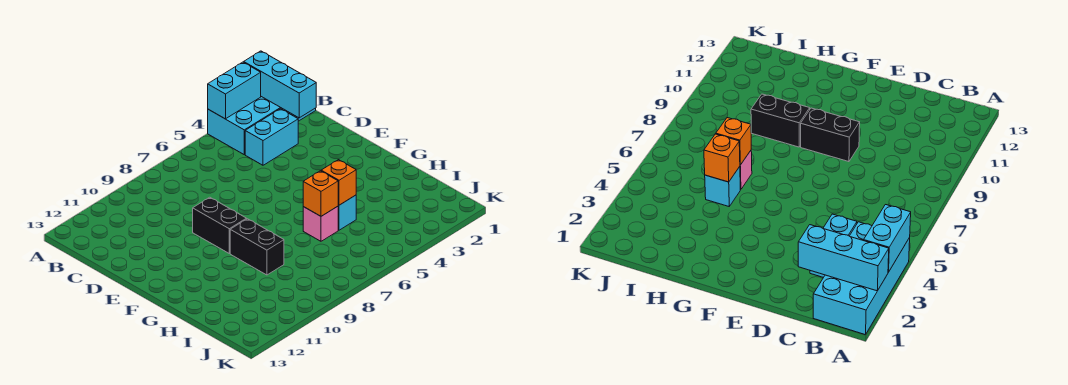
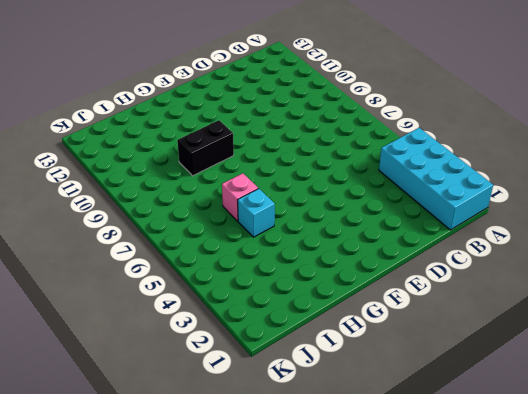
none -> cyan brick C3:C4 level 1
none -> black brick E9:F9 level 1

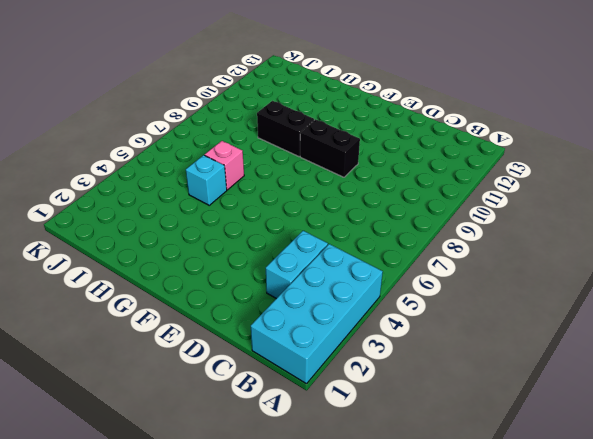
none -> cyan brick A2:C2 level 2
none -> cyan brick A3:A4 level 2

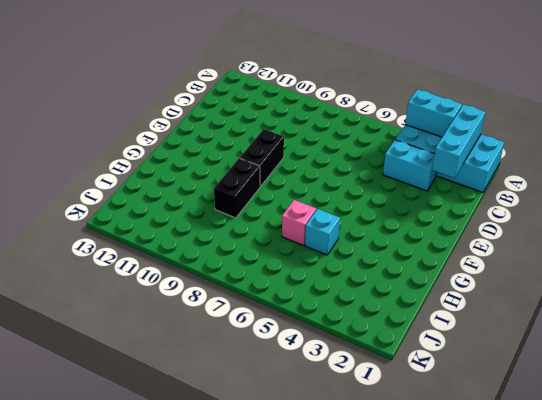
none -> orange brick H5 level 2
none -> orange brick H6 level 2

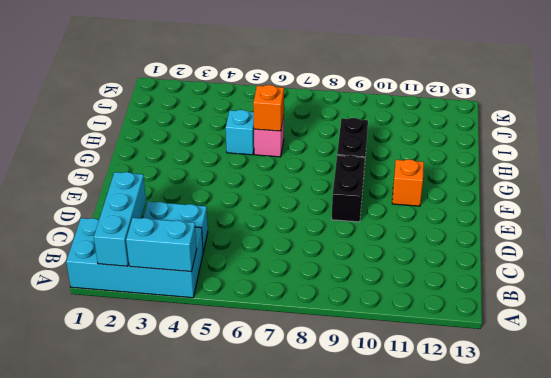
orange brick F11 level 1 -> orange brick H5 level 2

